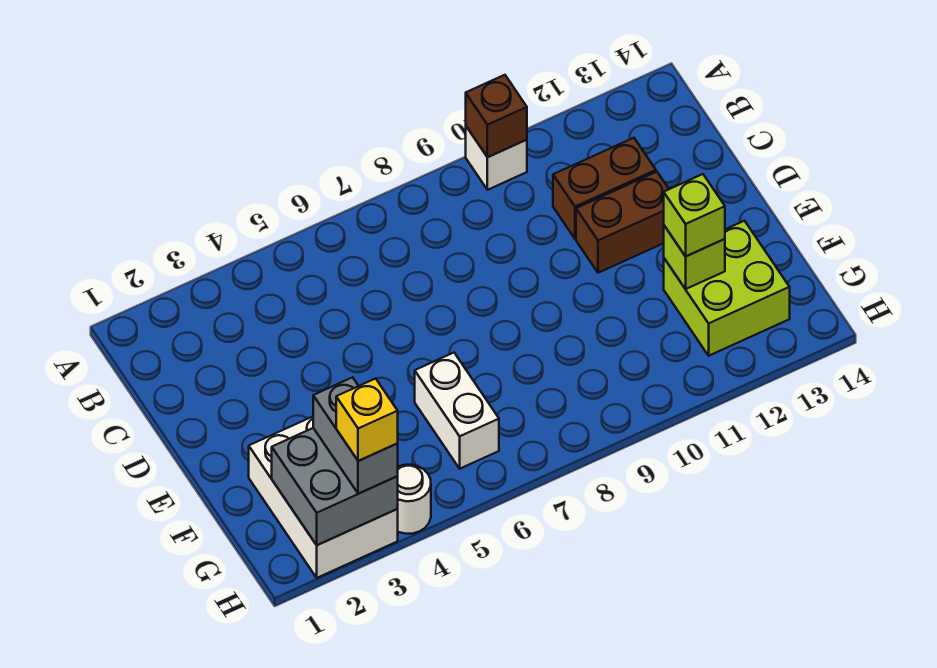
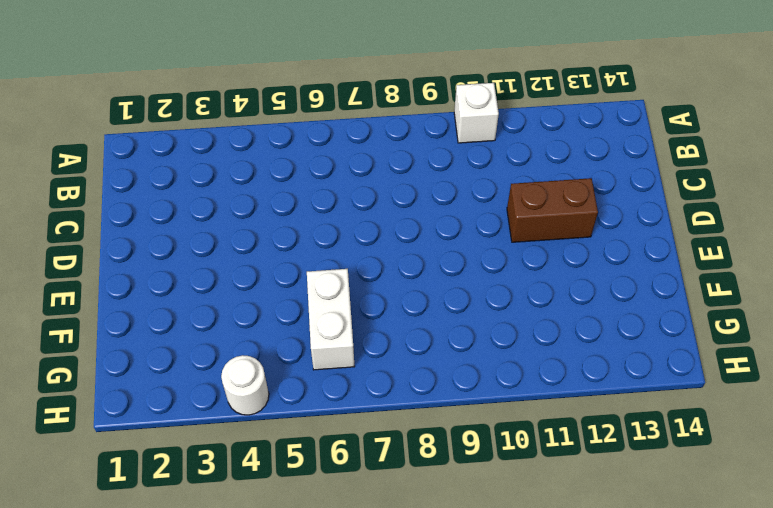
none -> brown brick C11:C12 level 1
none -> white brick F2:H3 level 1
none -> lime brick F12:G13 level 1

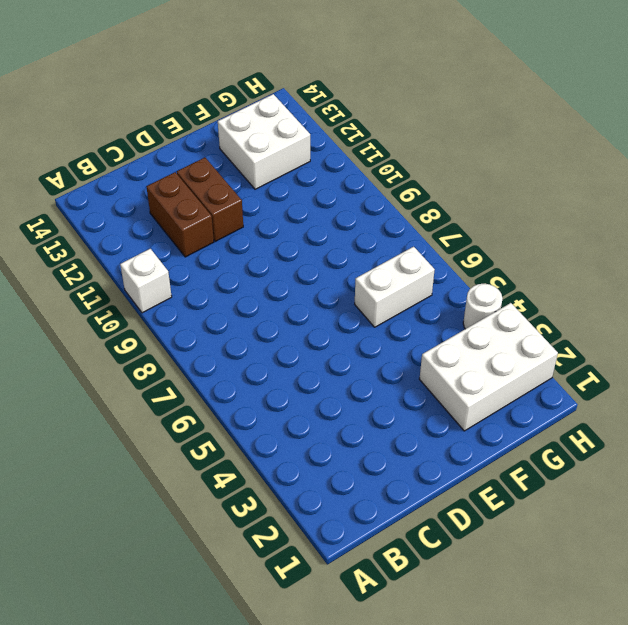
white brick F12:G13 level 1 -> lime brick F12:G13 level 1
none -> brown brick A10 level 2
none -> lime brick F12 level 2
none -> grey brick G2:H3 level 2

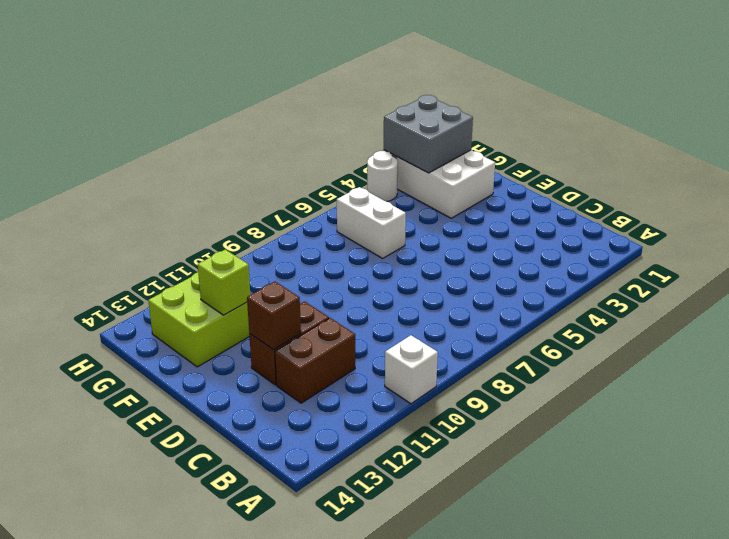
brown brick D12 level 2 -> brown brick A10 level 2
none -> lime brick F12 level 3
none -> grey brick G3:H3 level 3
none -> yellow brick H3 level 4

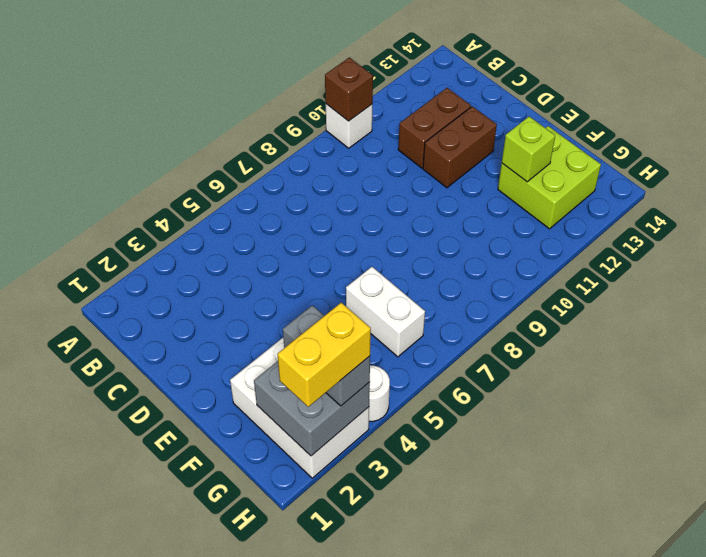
yellow brick H2:H3 level 4 -> yellow brick H3 level 4
none -> lime brick F12 level 3

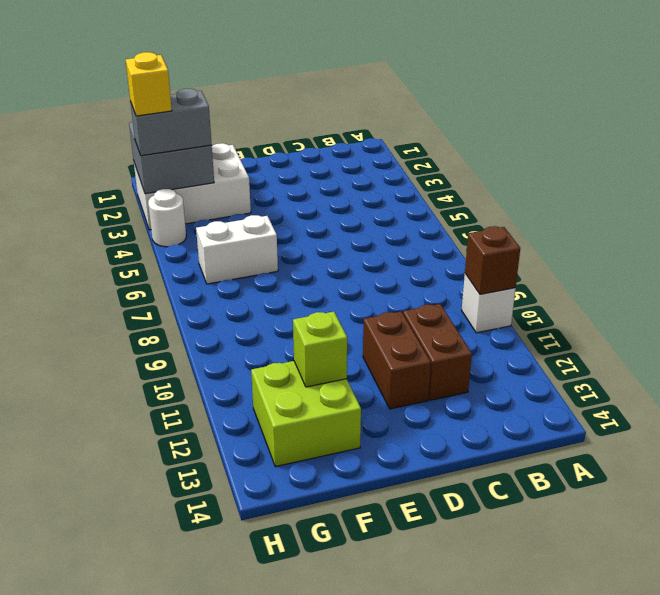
none -> lime brick F12 level 3

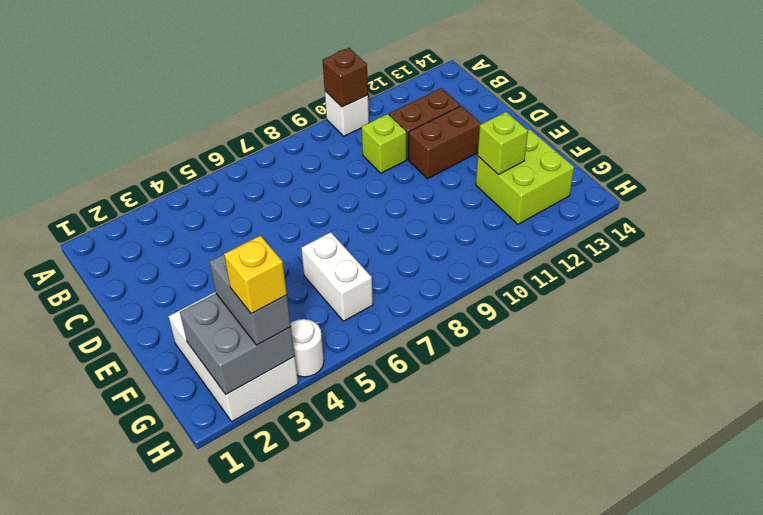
lime brick C10 level 1 -> lime brick F12 level 3

